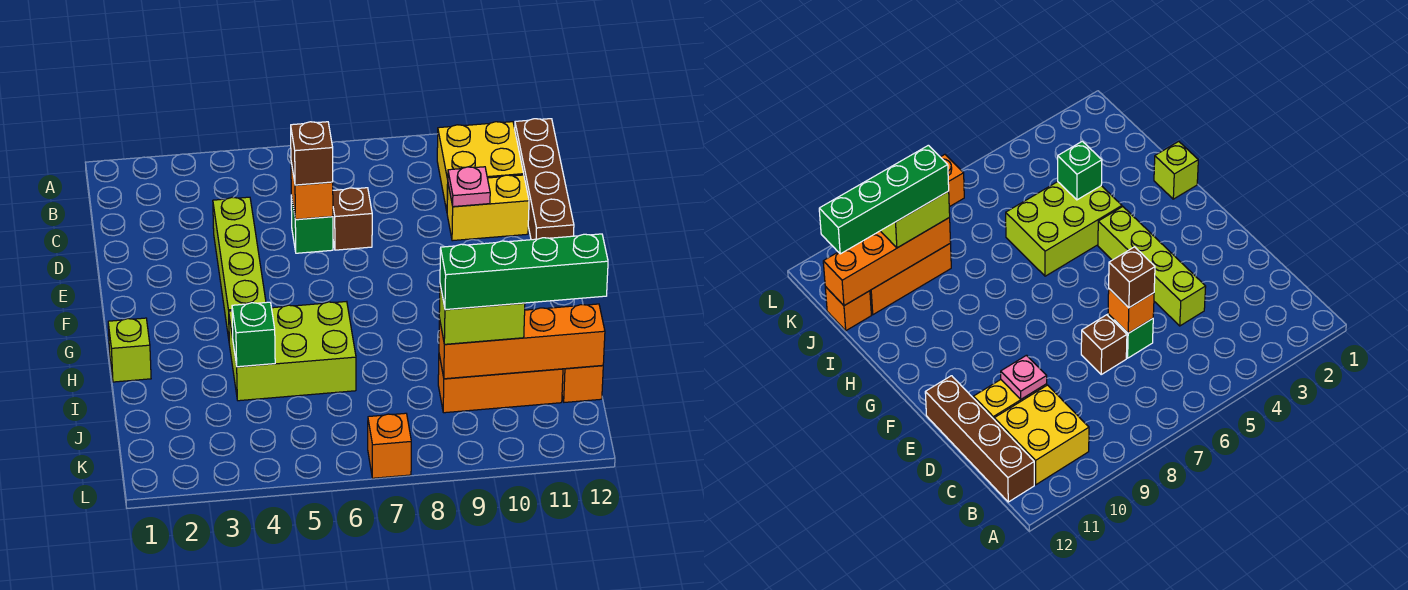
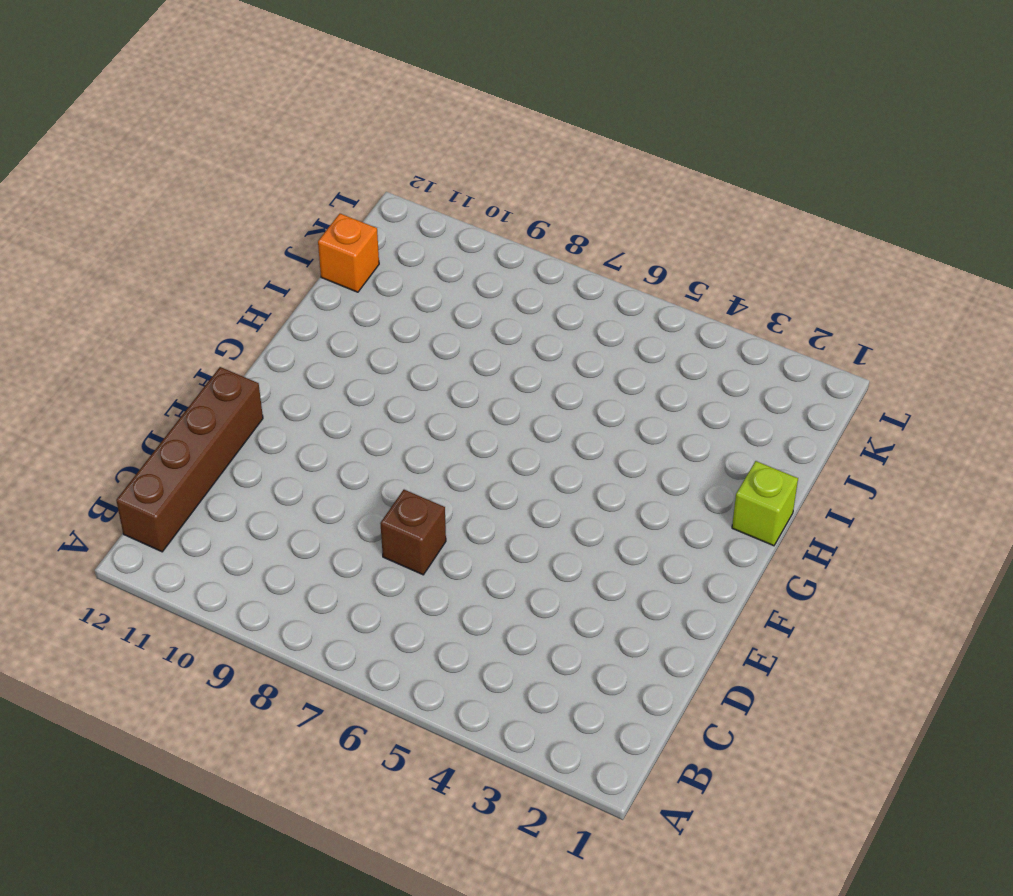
none -> yellow brick B10:C11 level 1
none -> lime brick D4:G4 level 1
none -> green brick D6 level 1

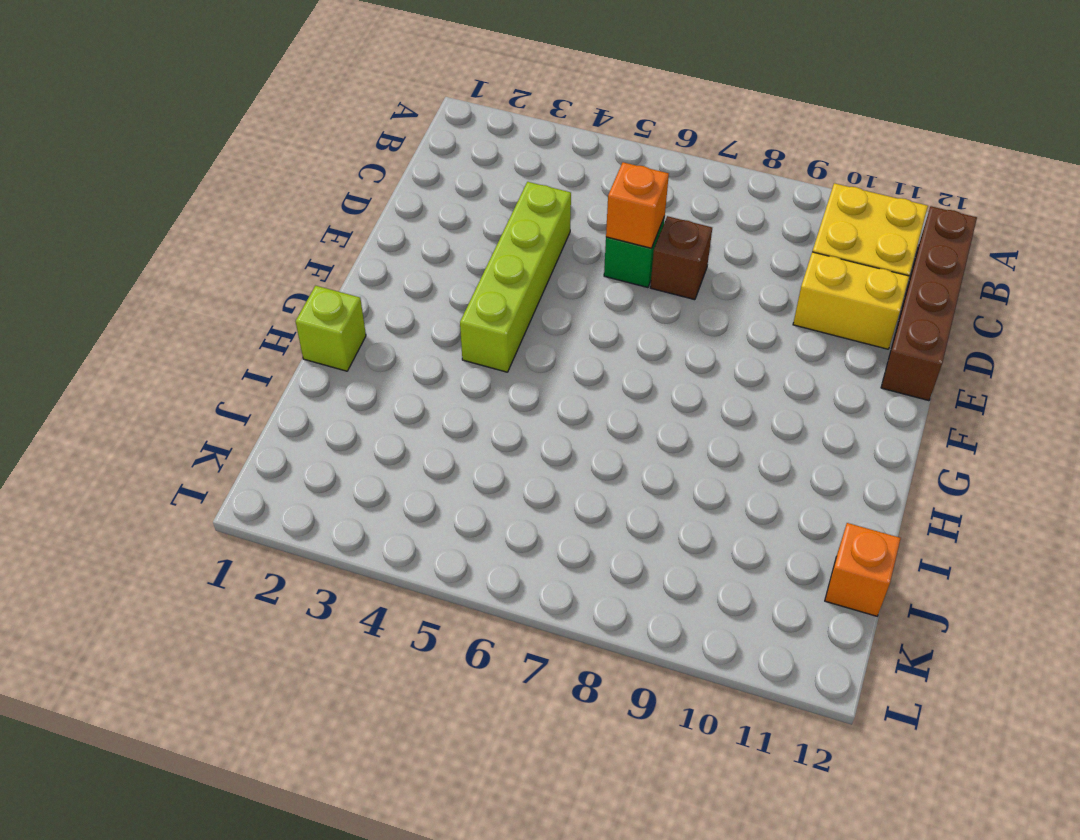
none -> lime brick H4:I6 level 1
none -> orange brick J9:J11 level 1
none -> orange brick L7 level 1

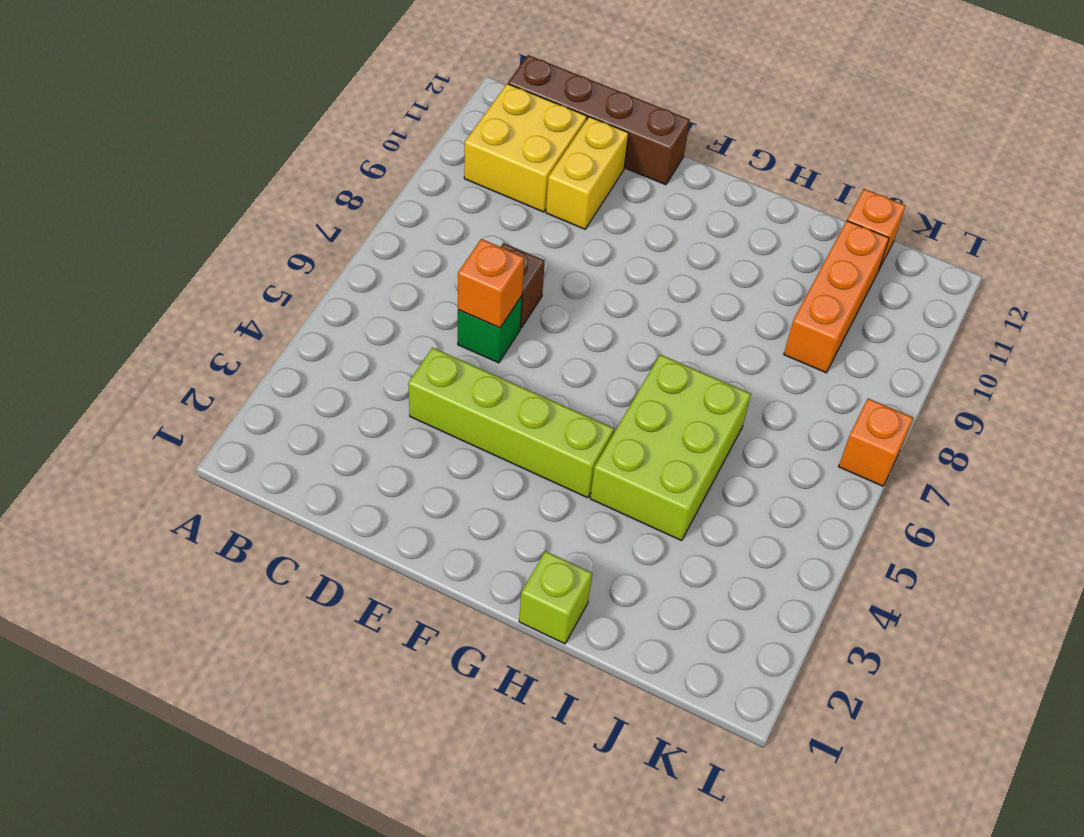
none -> pink plate D10 level 2
none -> green brick I4 level 2
none -> orange brick J9:J12 level 2

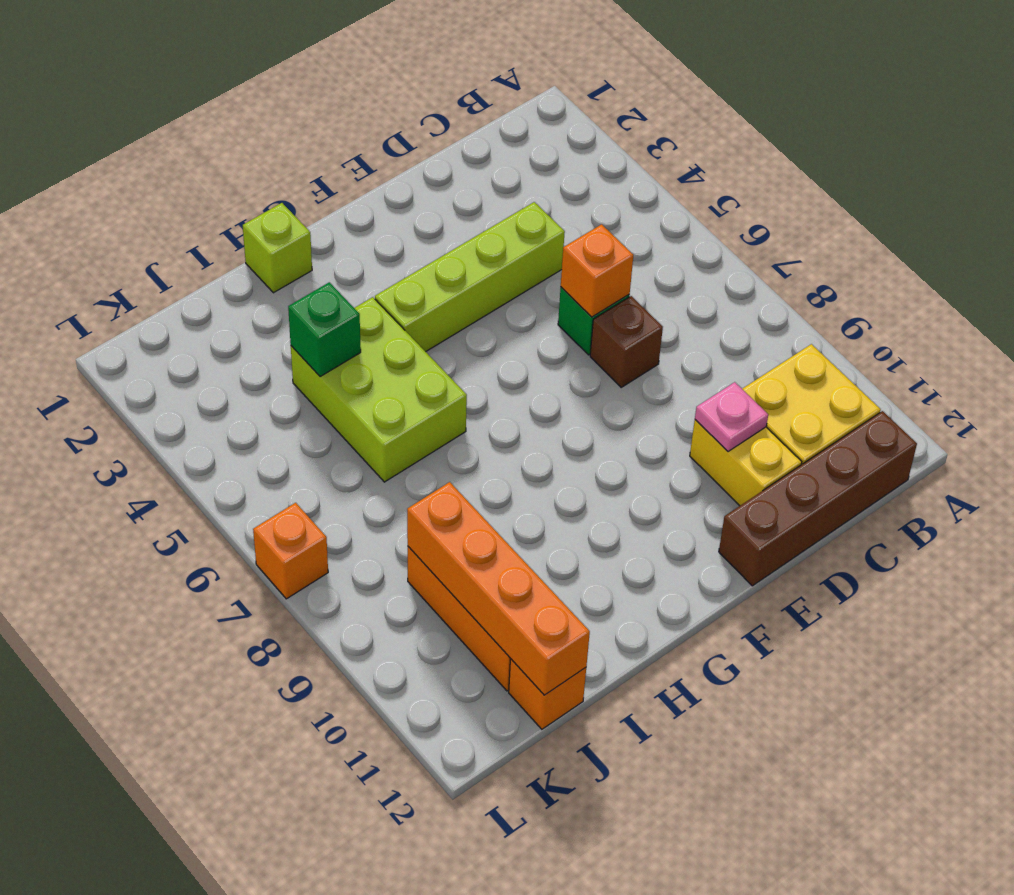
none -> brown brick D6 level 3
none -> lime brick J9:J10 level 3
none -> green brick J9:J12 level 4

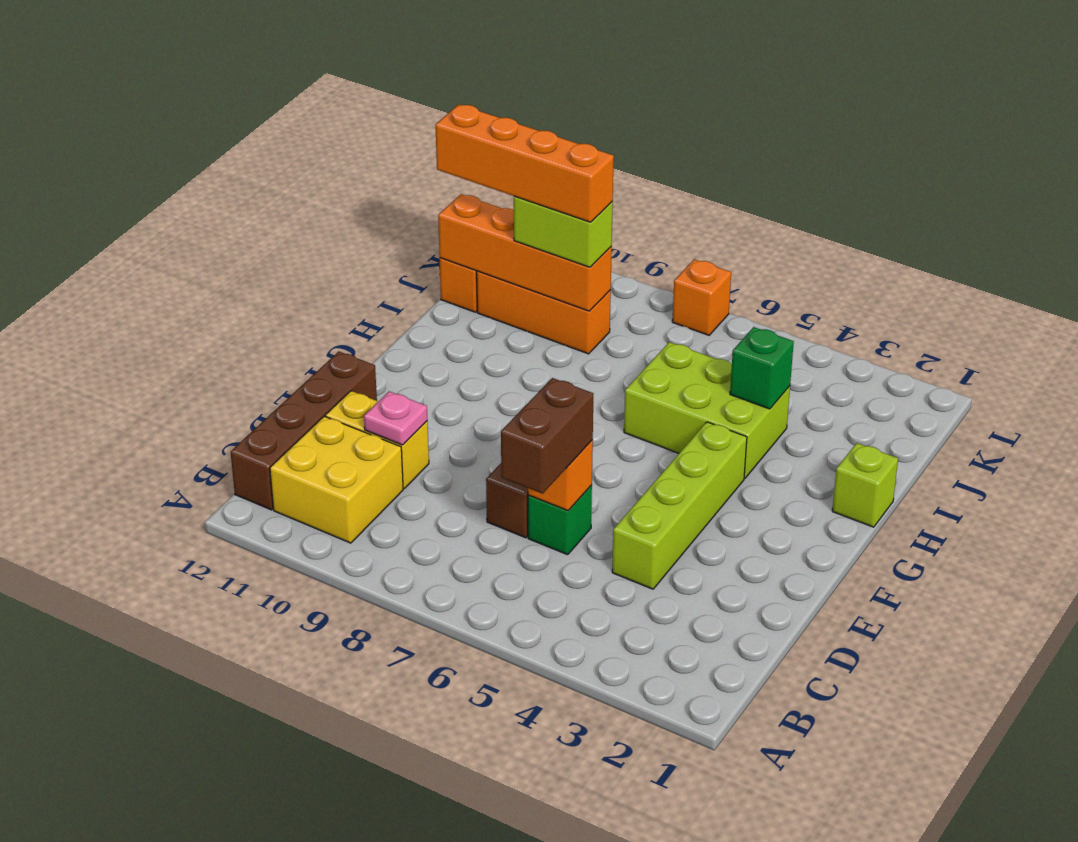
brown brick C6:D6 level 3 -> brown brick D6 level 3
orange brick J9:J12 level 4 -> green brick J9:J12 level 4

